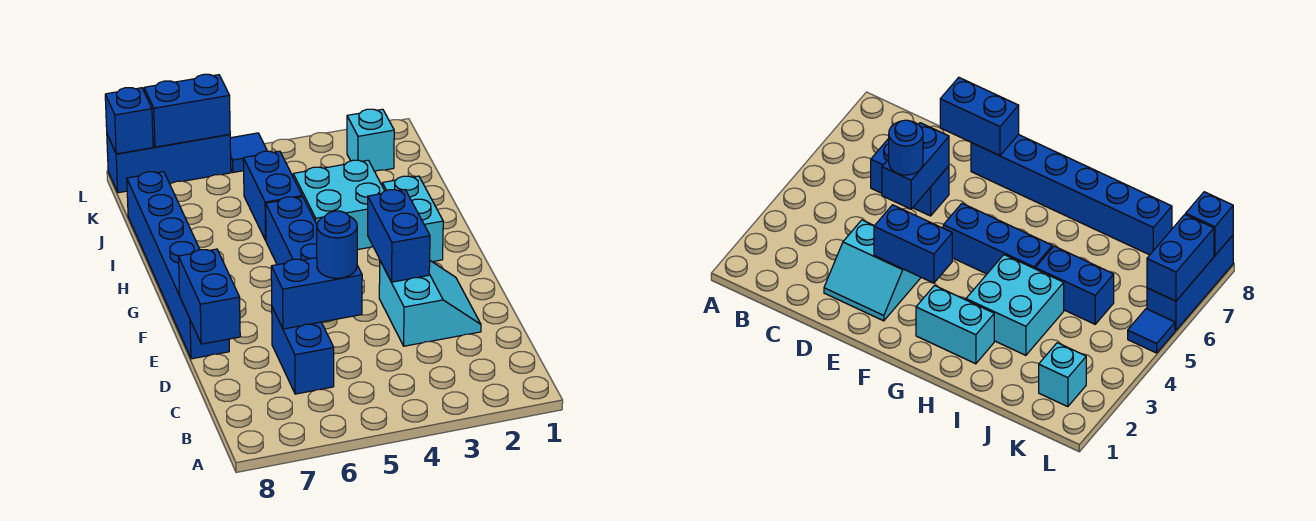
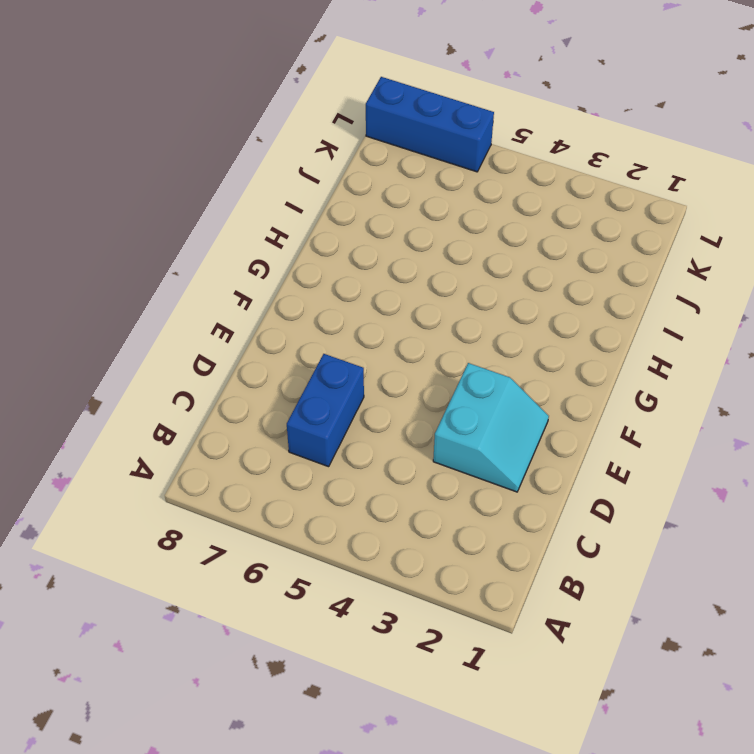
none -> blue brick E8:J8 level 1
none -> blue brick F5:H5 level 1
none -> cyan brick G2:H2 level 1

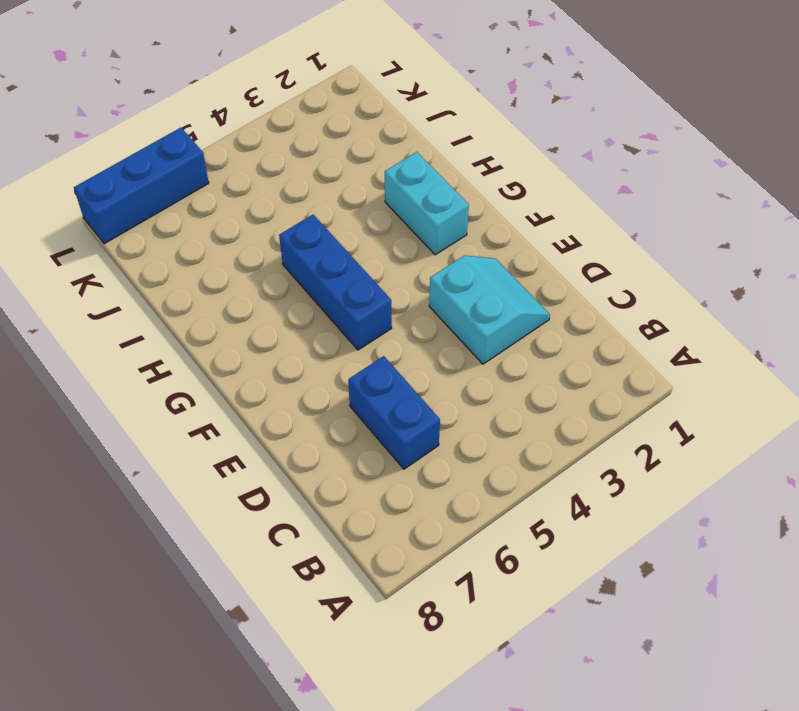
none -> blue brick E8:J8 level 1
none -> cyan brick H3:I4 level 1
none -> blue brick I5:J5 level 1

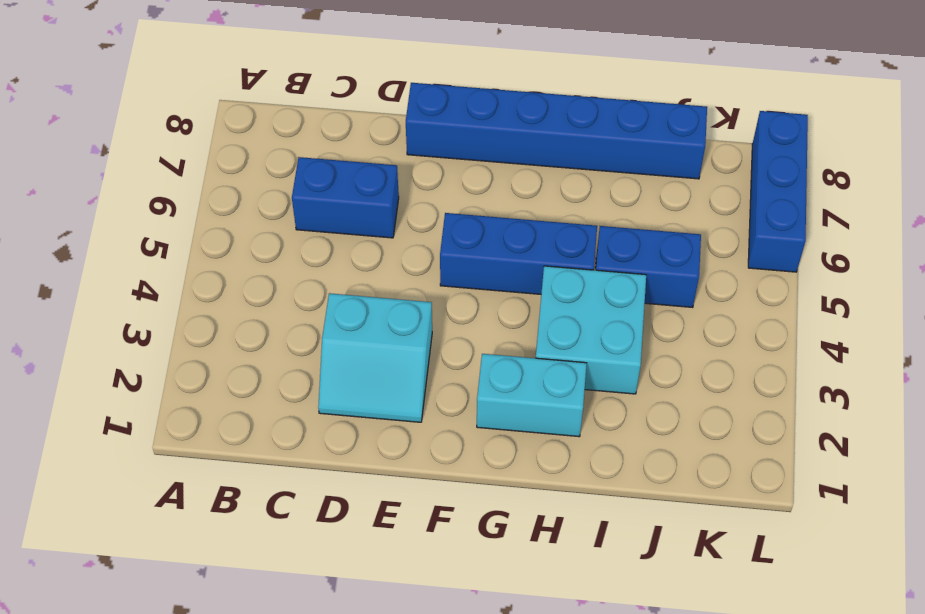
none -> cyan brick K2 level 1
none -> blue tile L5 level 1
none -> blue brick D5:D6 level 2

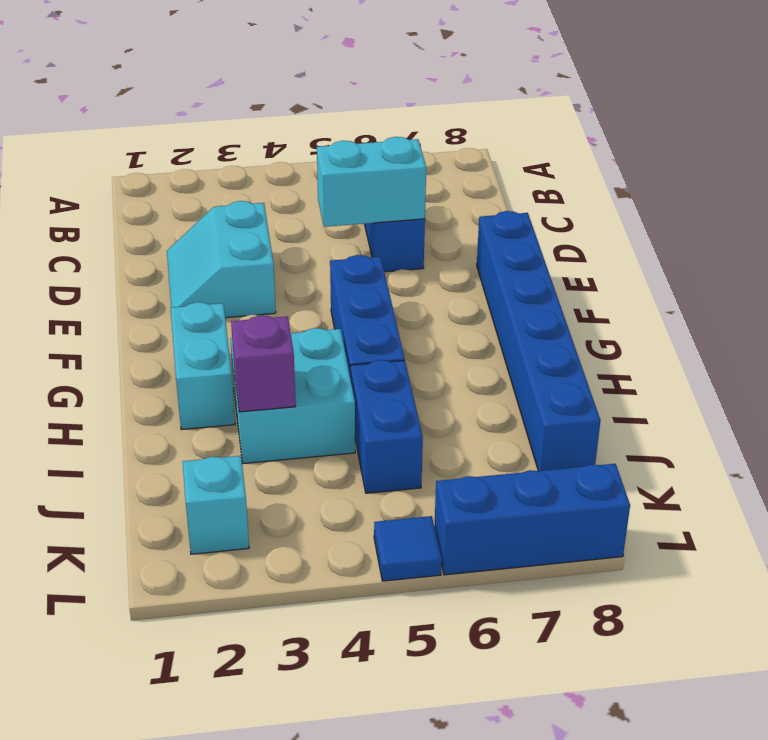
cyan brick D5:D6 level 2 -> blue brick D5:D6 level 2
purple brick I3 level 2 -> none
none -> blue brick D8:E8 level 2
none -> blue brick E3:F3 level 2
none -> blue brick L6:L7 level 2

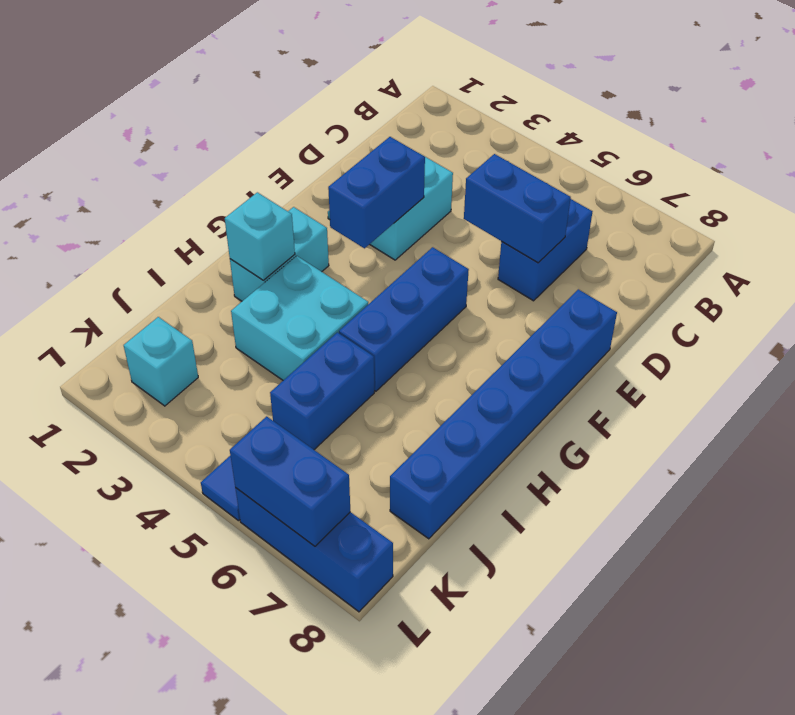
cyan brick H2 level 2 -> none
none -> blue brick D8:E8 level 2
none -> blue brick L8 level 2
none -> blue round brick D5 level 3

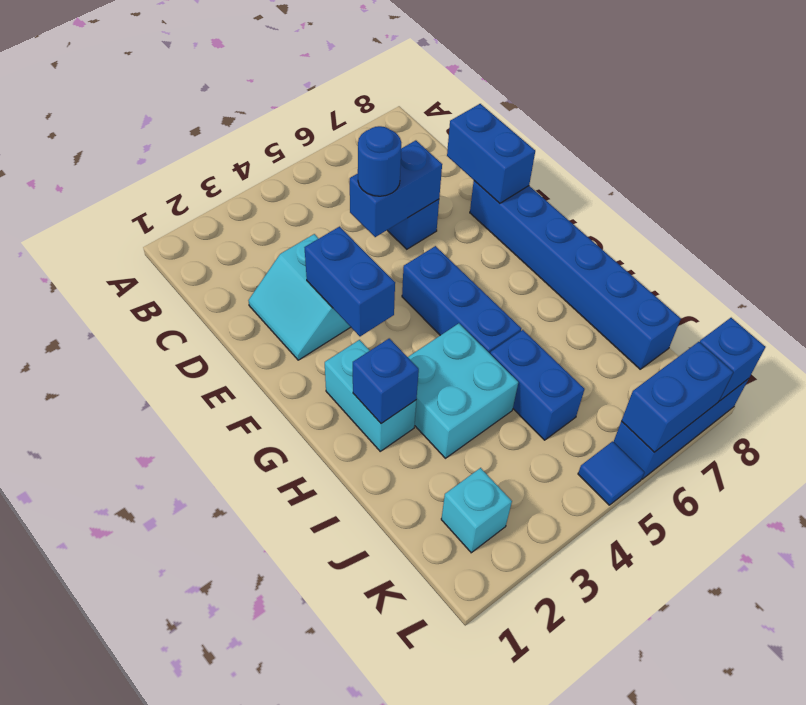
blue brick H2 level 2 -> none

